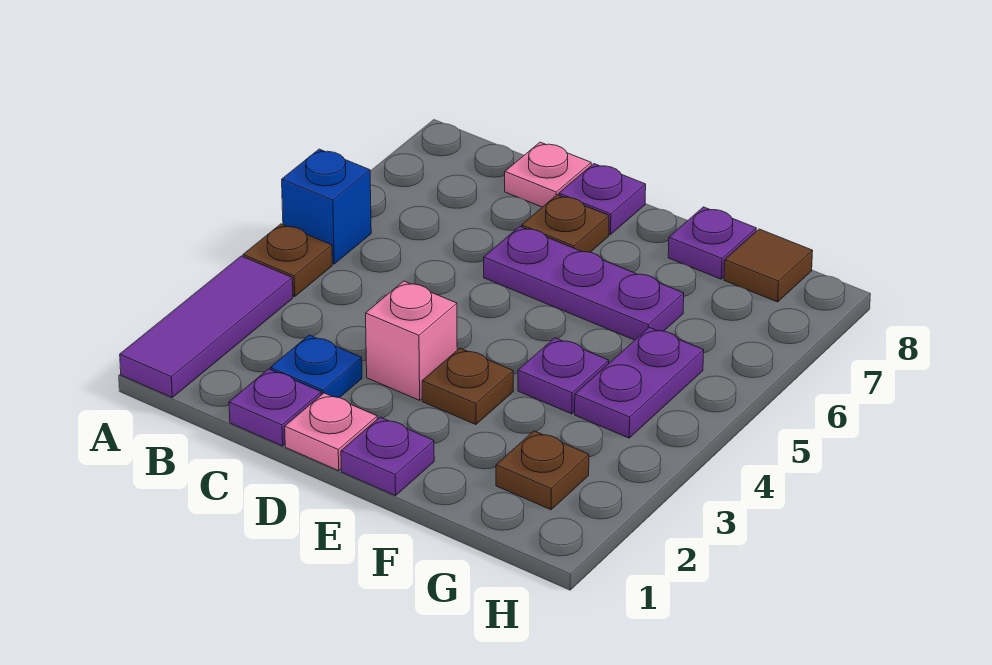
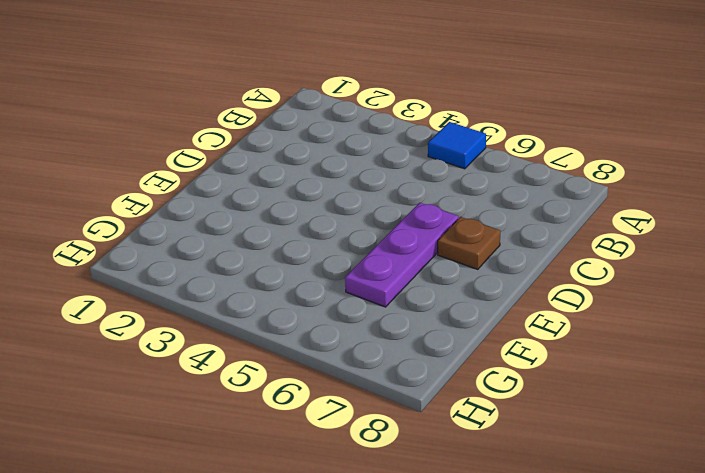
blue tile A5 level 1 -> blue brick A5 level 1
none -> purple tile A1:A3 level 1
none -> brown plate A4 level 1
none -> purple plate C1 level 1

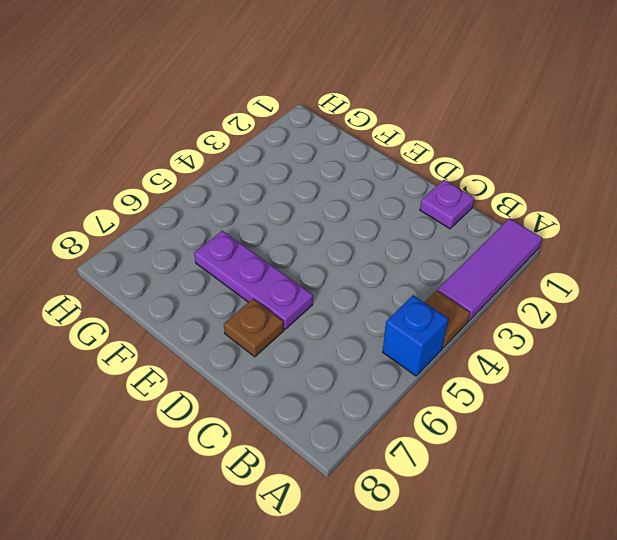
none -> blue plate C2 level 1
none -> pink plate C8 level 1
none -> pink plate D1 level 1

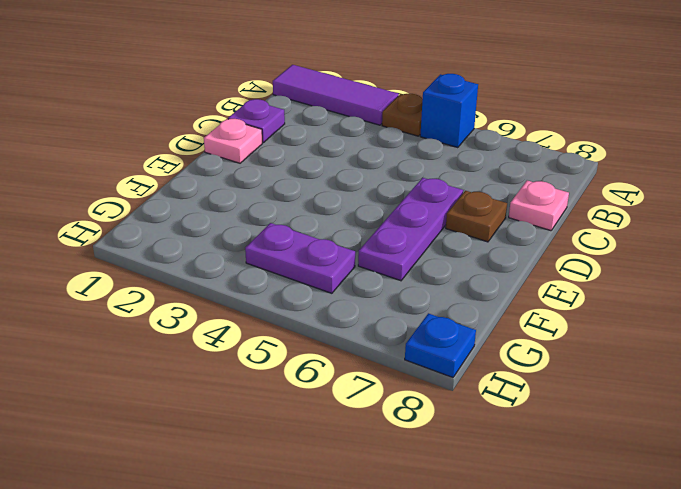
blue plate H8 level 1 -> blue plate C2 level 1
none -> pink brick D3 level 1
none -> purple plate D8 level 1
none -> purple plate E1 level 1

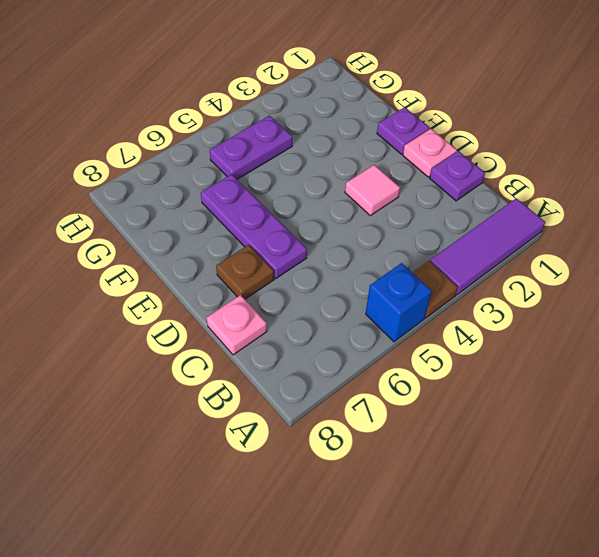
pink tile D3 level 1 -> pink brick D3 level 1
none -> blue plate C2 level 1
none -> purple plate D8 level 1
none -> brown plate E3 level 1

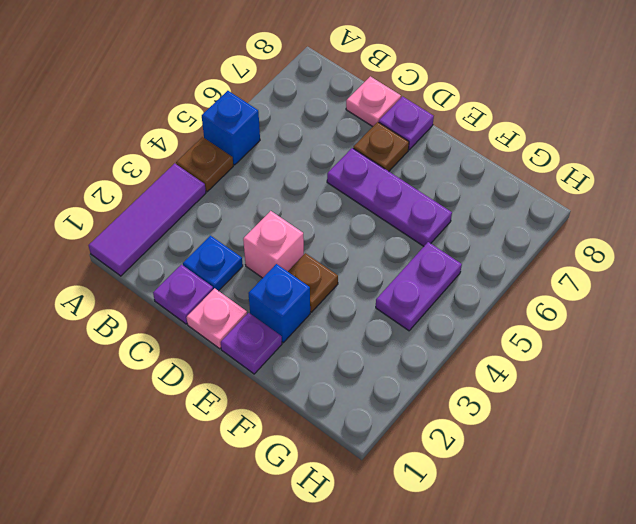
blue brick E2 level 1 -> none
none -> purple plate F4 level 1
none -> purple plate F8 level 1
none -> brown plate G2 level 1

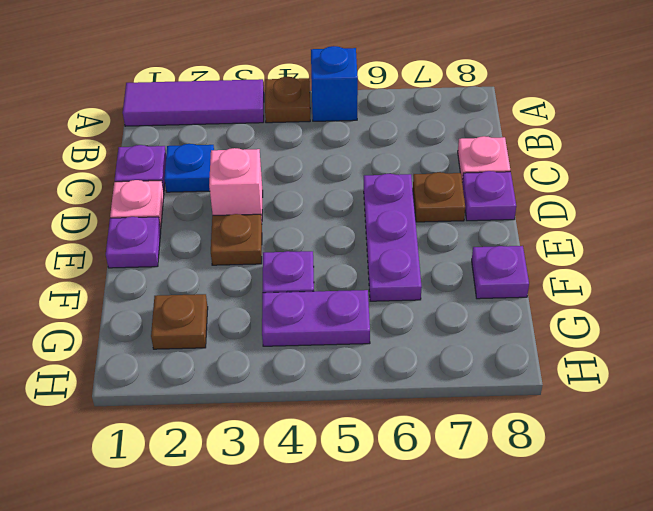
none -> brown tile G8 level 1

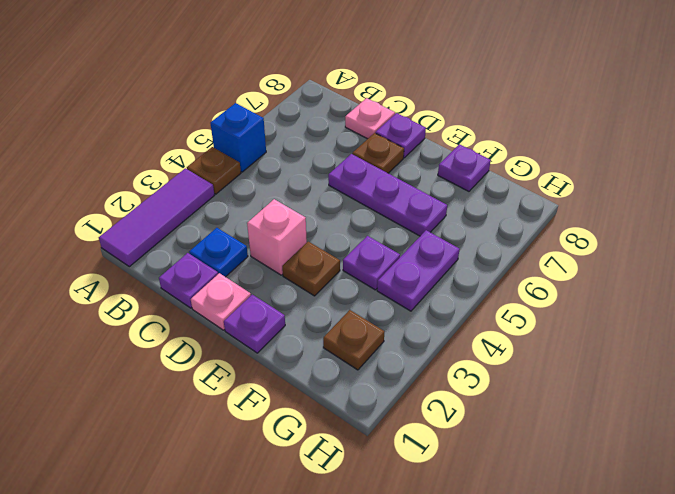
none -> brown tile G8 level 1

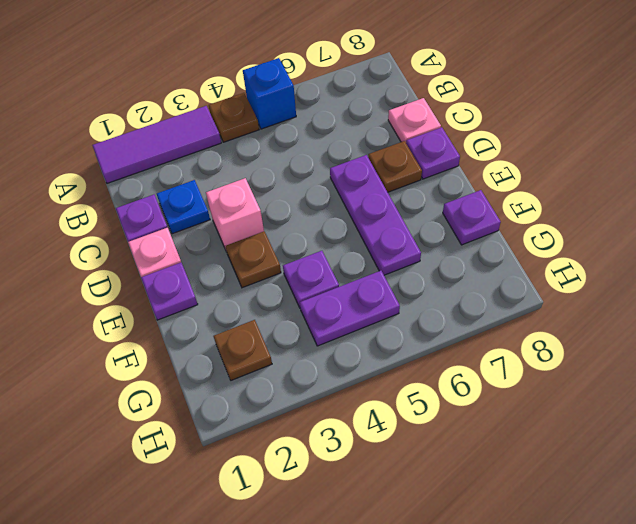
none -> brown tile G8 level 1

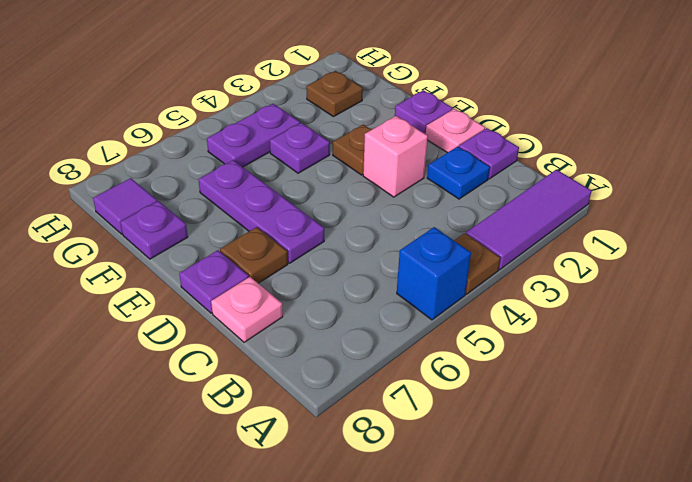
purple tile G8 level 1 -> brown tile G8 level 1

